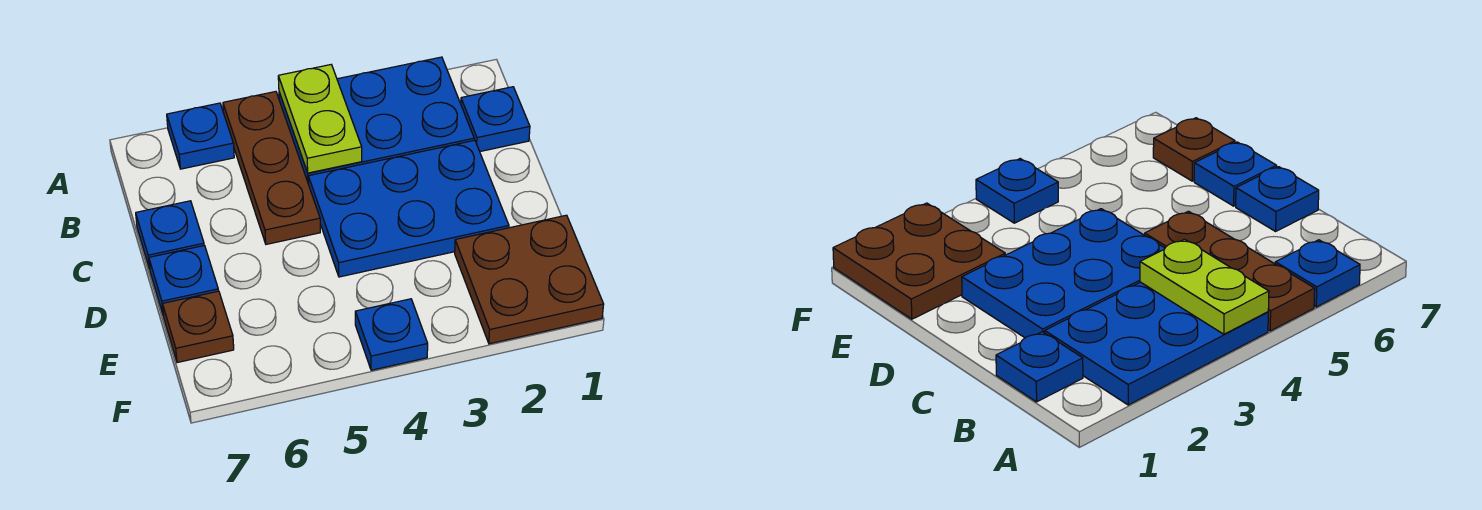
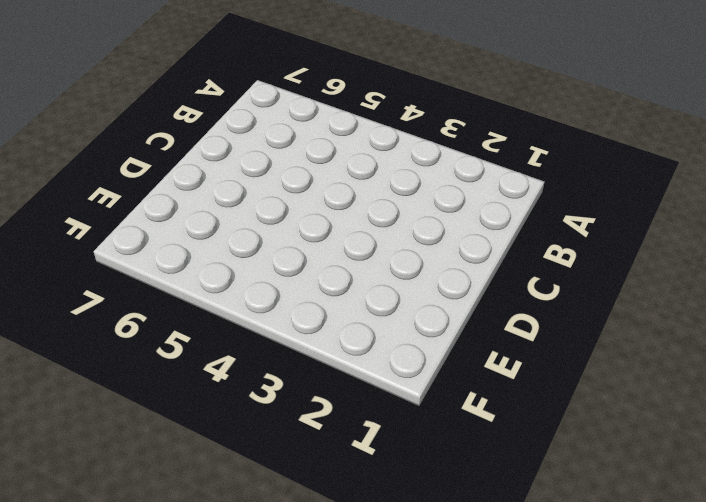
none -> blue plate A2:B4 level 1
none -> brown plate A5:C5 level 1

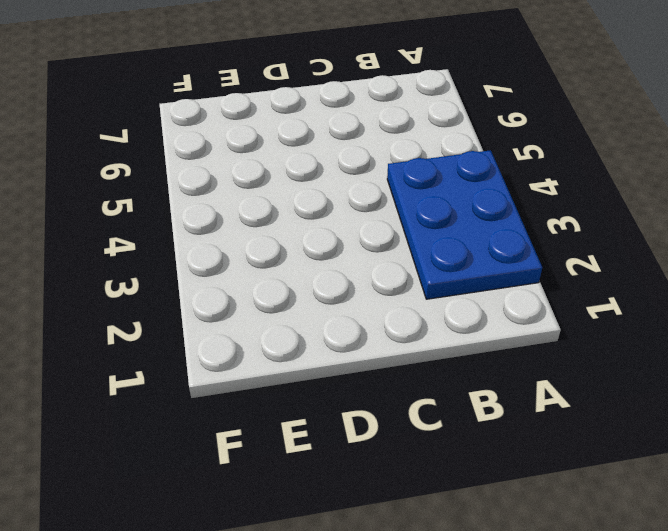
none -> brown plate A5:C5 level 1
none -> blue plate A6 level 1

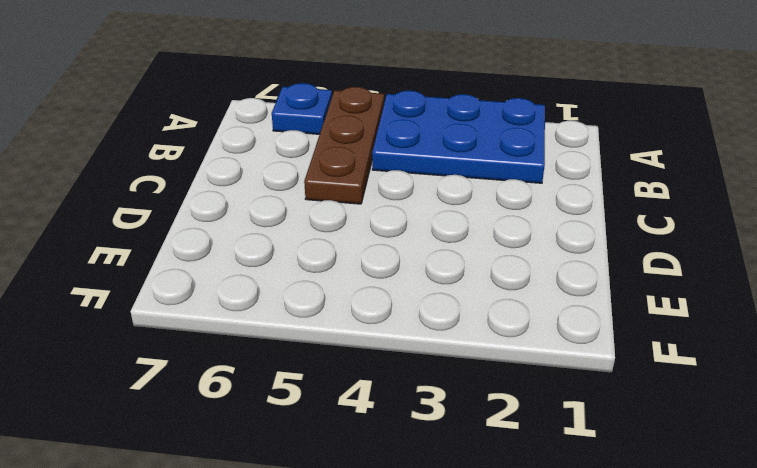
none -> blue plate B1 level 1
none -> blue plate C2:D4 level 1

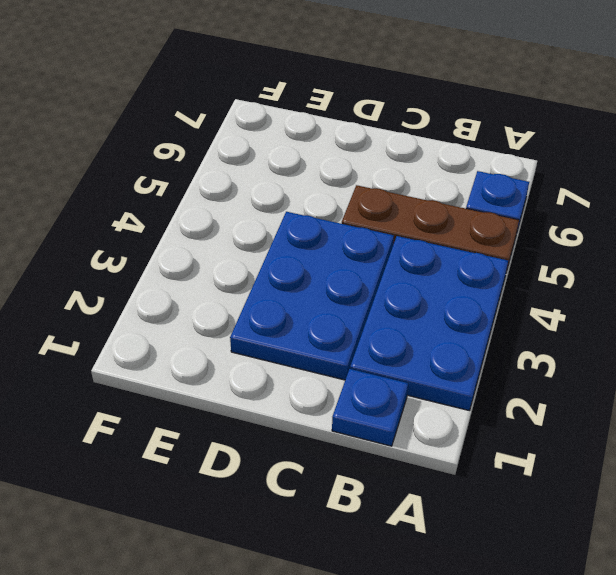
none -> blue plate C7 level 1
none -> blue plate D7 level 1

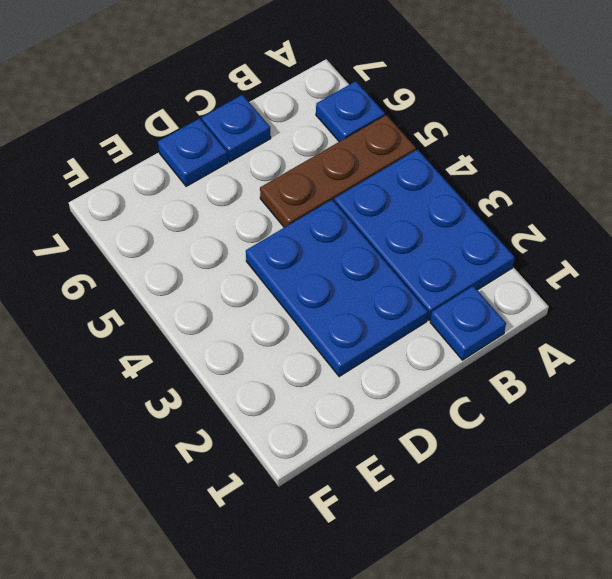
none -> brown plate E1:F2 level 1
none -> brown plate E7 level 1

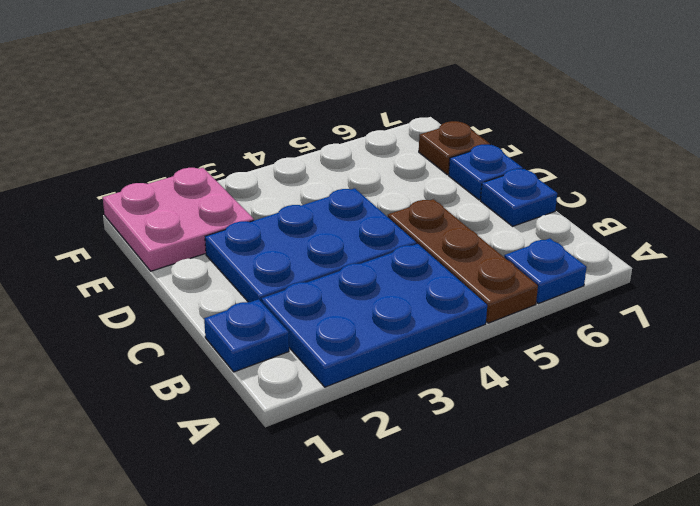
pink plate E1:F2 level 1 -> brown plate E1:F2 level 1
none -> blue plate F4 level 1
none -> lime plate A4:B4 level 2

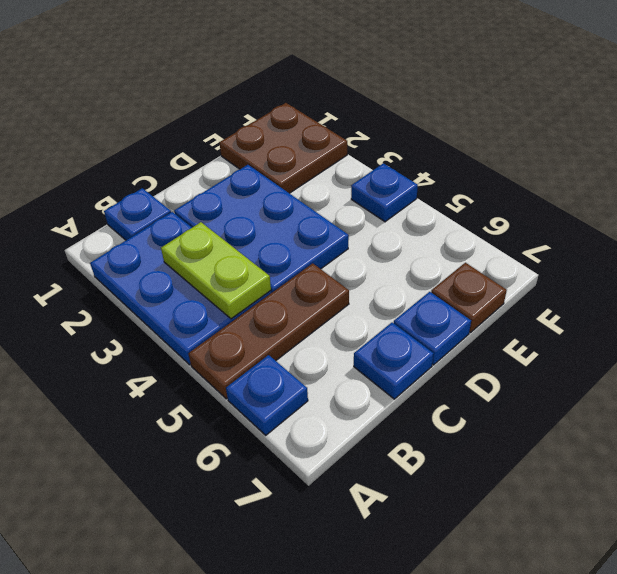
lime plate B3:B4 level 2 -> lime plate A4:B4 level 2

